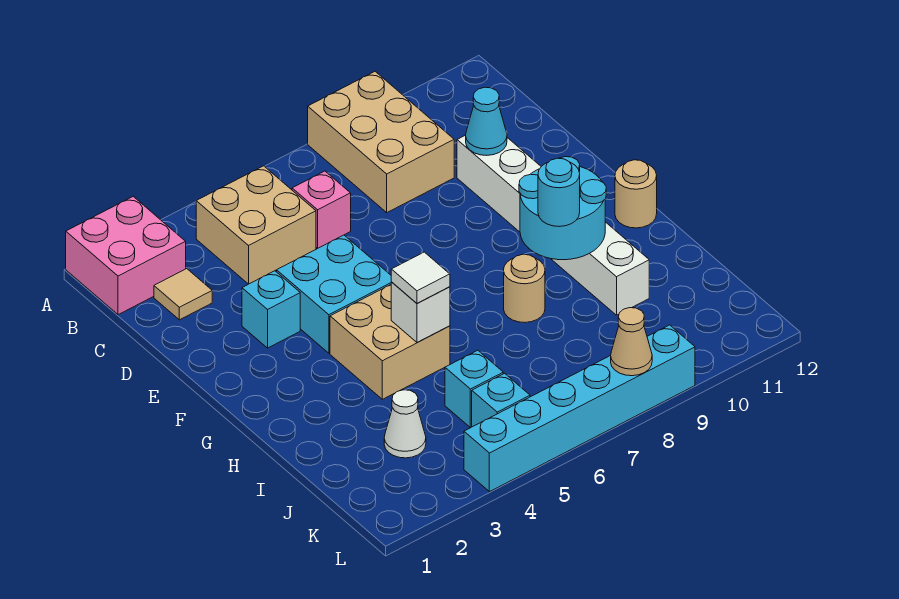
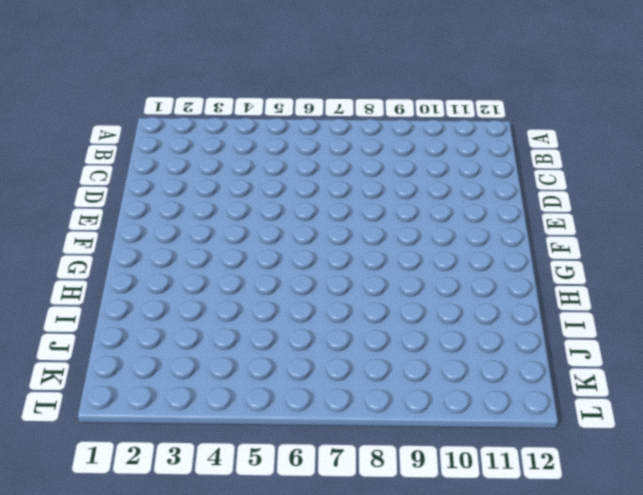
none -> pink brick A1:B2 level 1
none -> tan brick A8:C9 level 1
none -> tan brick B4:C5 level 1

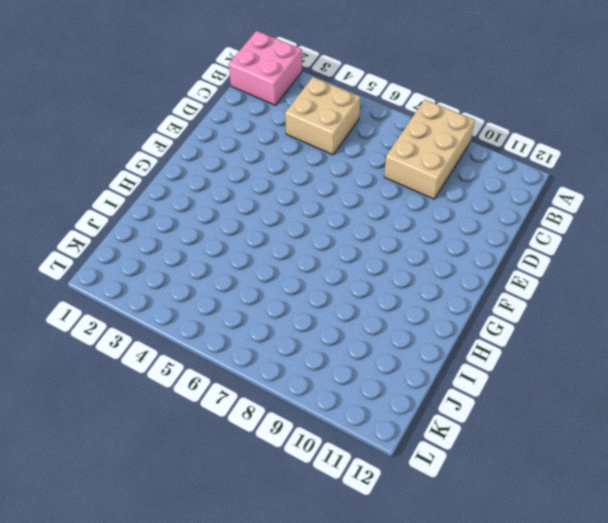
none -> tan tile C2 level 1
none -> pink brick C6 level 1
none -> white brick D10:I10 level 1

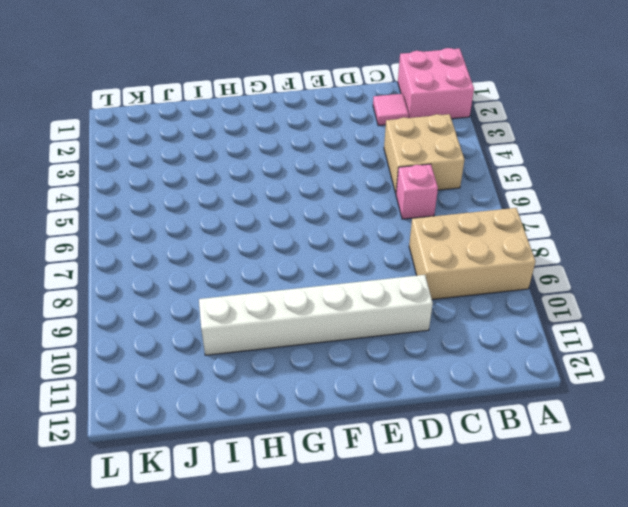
pink tile C2 level 1 -> tan tile C2 level 1
none -> cyan brick E3 level 1
none -> cyan brick E4:F5 level 1
none -> tan brick G4:H5 level 1

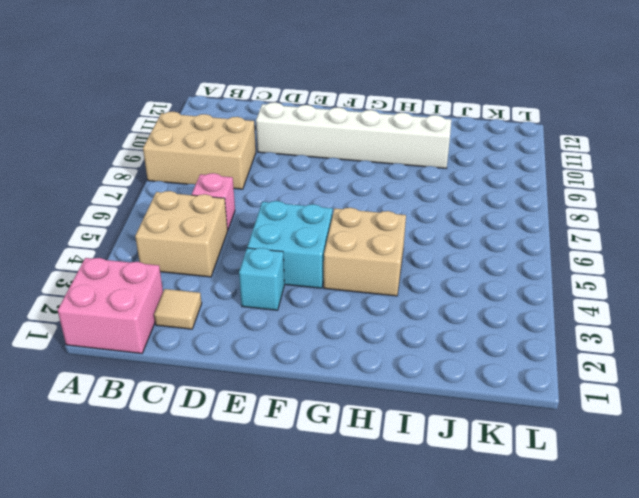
none -> tan round brick G12 level 1
none -> tan round brick H8 level 1
none -> white cone J3 level 1

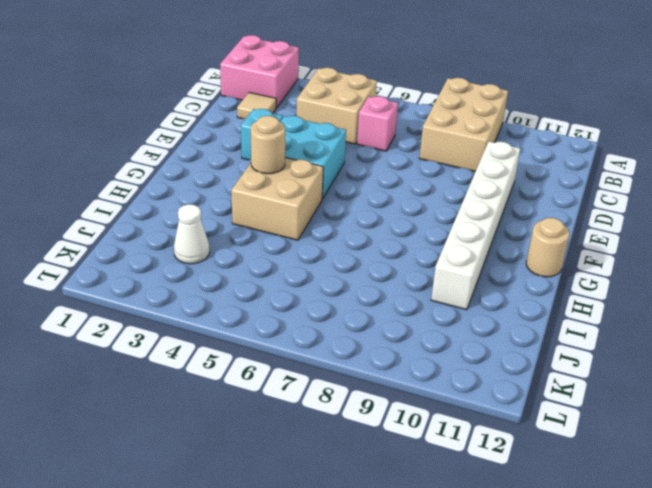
tan round brick G4 level 2 -> tan round brick H8 level 1
none -> cyan brick J5 level 1
none -> cyan brick K5 level 1
none -> cyan brick L4:L9 level 1

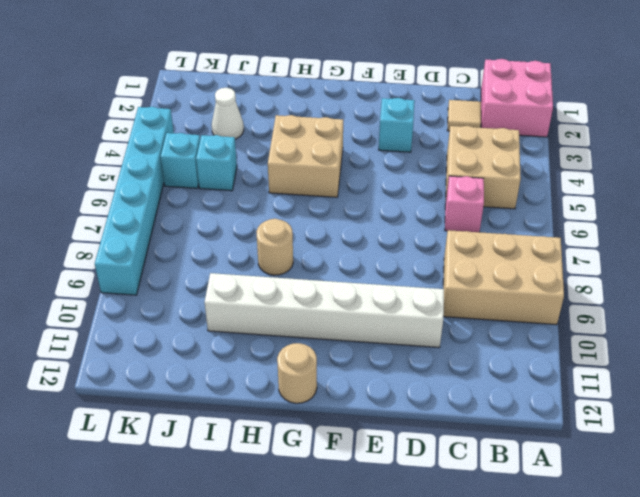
none -> cyan brick E4:F5 level 1
none -> cyan cone D10 level 2
none -> cyan round brick G9:H10 level 2

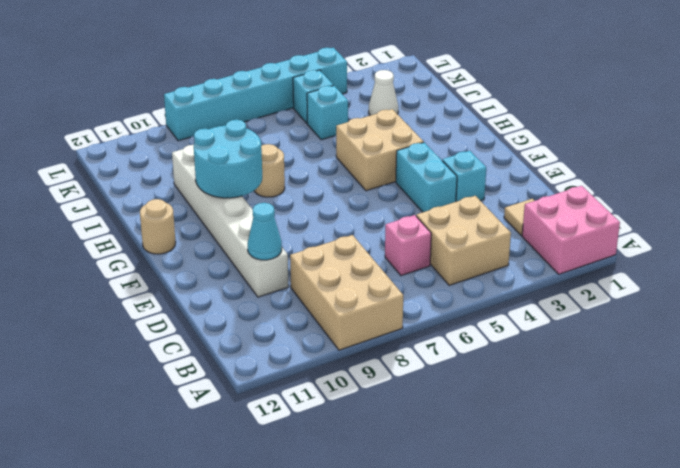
cyan brick E4:F4 level 1 -> cyan brick E4:F5 level 1
none -> white brick H5 level 2
none -> tan cone L8 level 2
none -> white tile H5 level 3

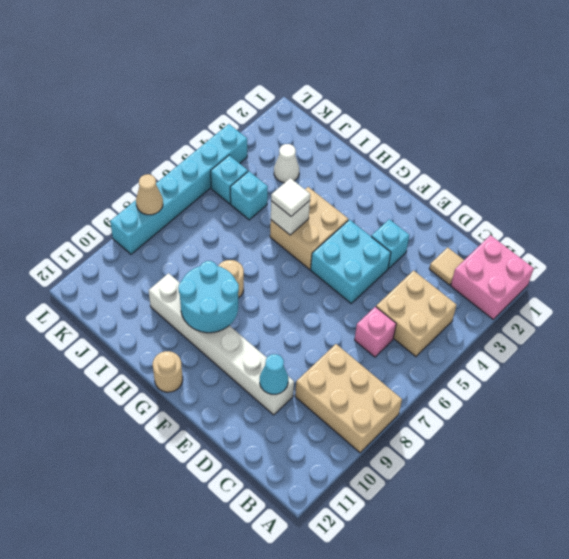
none -> cyan round brick H9 level 3

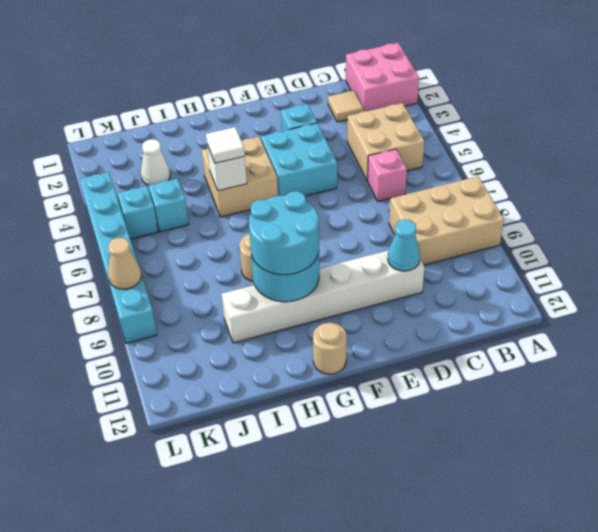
cyan round brick G9:H10 level 3 -> cyan round brick H9 level 3

